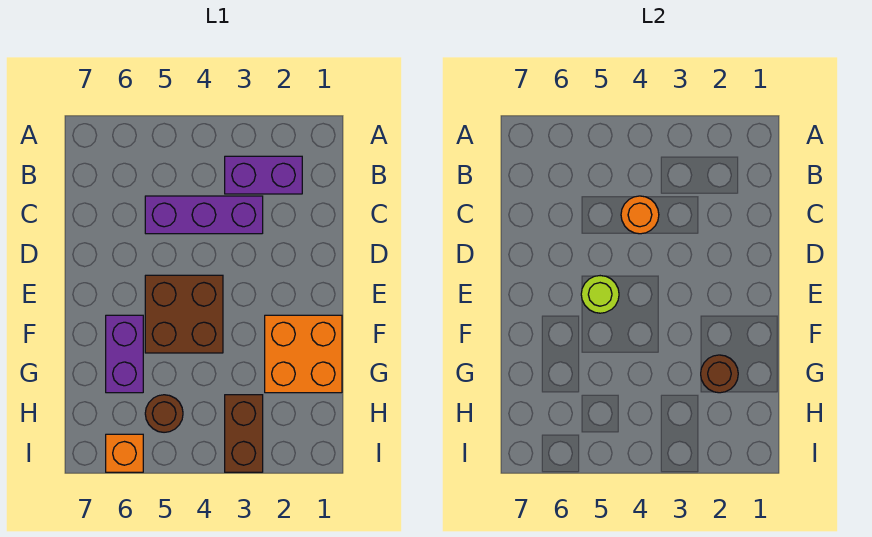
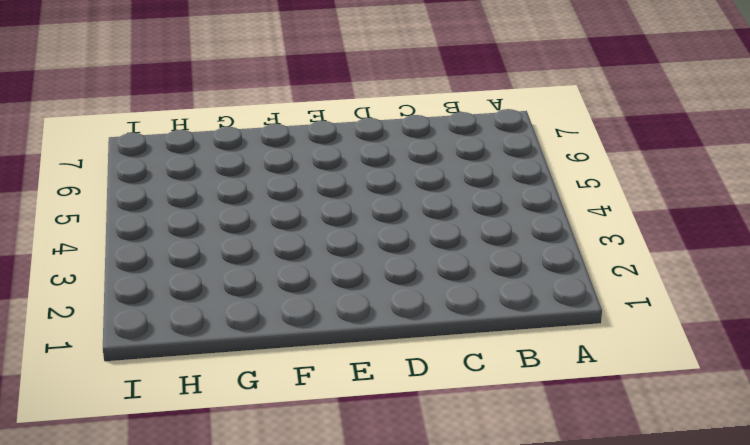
none -> purple brick B2:B3 level 1
none -> purple brick C3:C5 level 1

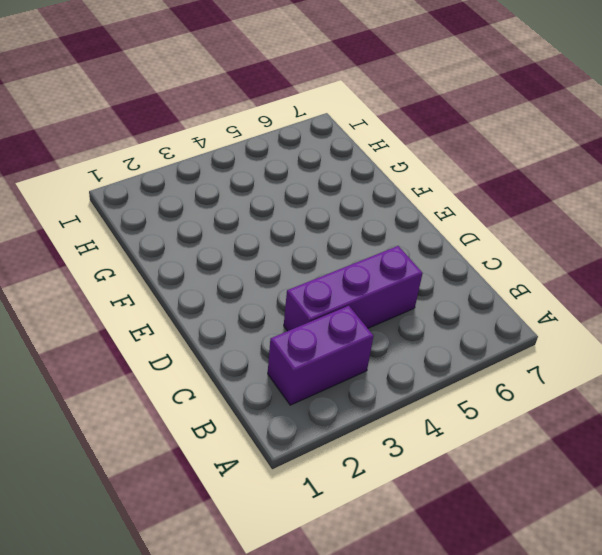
none -> brown brick E4:F5 level 1
none -> orange brick F1:G2 level 1

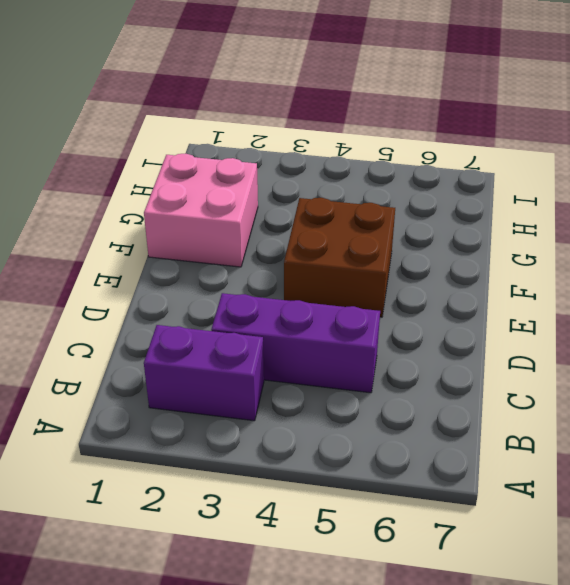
pink brick F1:G2 level 1 -> orange brick F1:G2 level 1
none -> purple brick F6:G6 level 1
none -> brown brick H3:I3 level 1

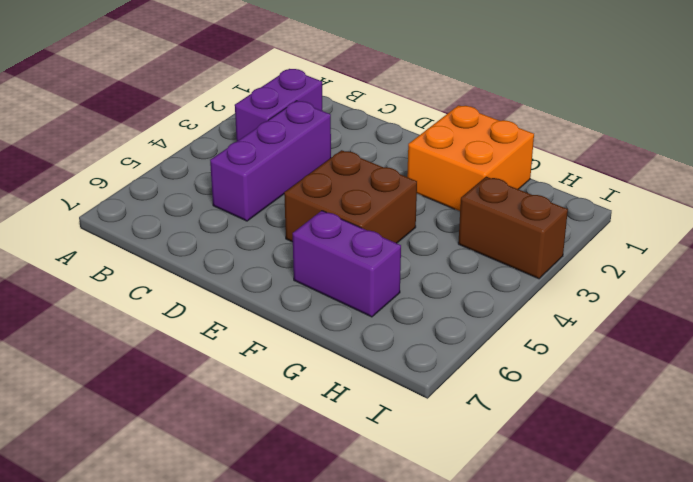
none -> brown round brick H5 level 1
none -> orange brick I6 level 1

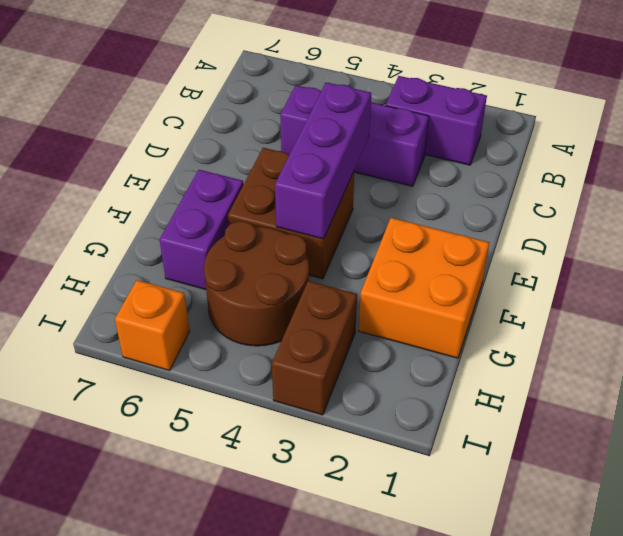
purple brick D4:F4 level 2 -> none
brown round brick G4:H5 level 1 -> brown round brick H5 level 1
none -> orange round brick C4 level 2
none -> lime round brick E5 level 2

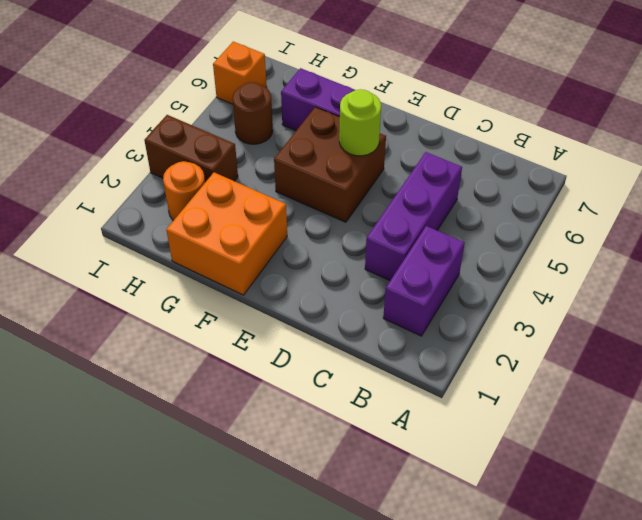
orange round brick H2 level 1 -> orange round brick C4 level 2
none -> brown round brick G2 level 2

